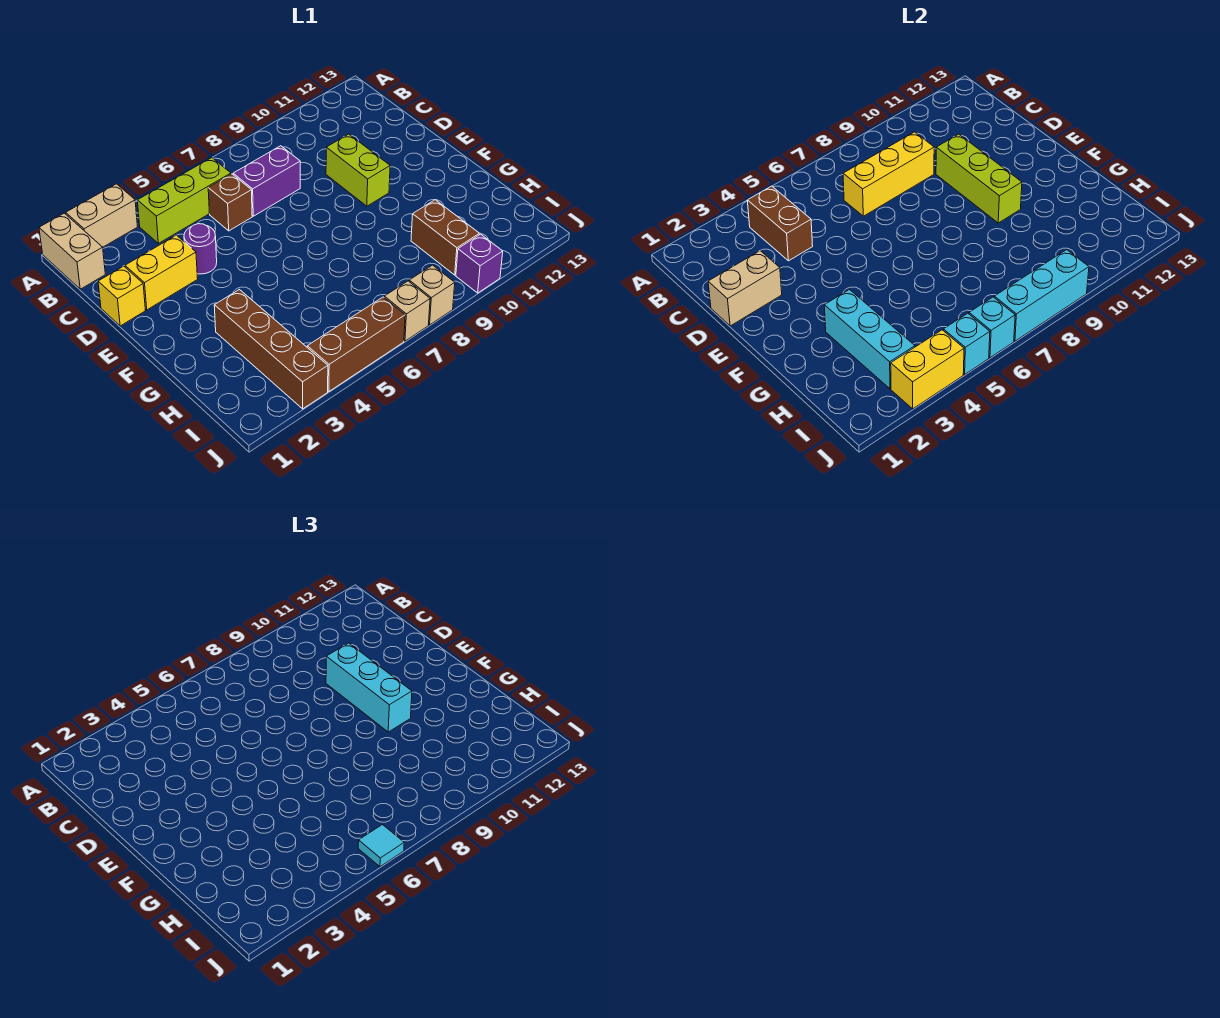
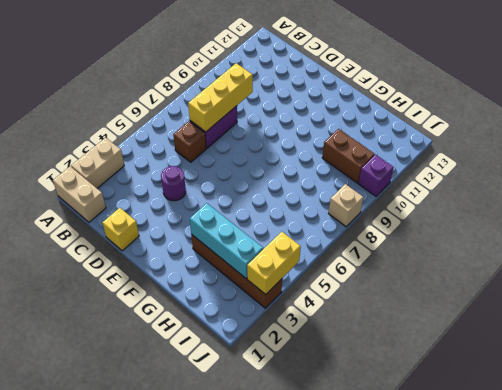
none -> lime brick B4:B6 level 1
none -> yellow brick D2:D3 level 1
none -> lime brick D10:E10 level 1

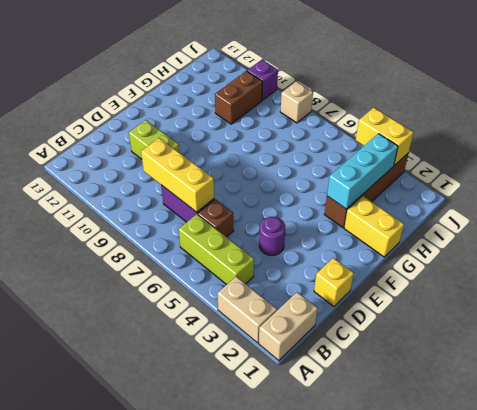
lime brick D10:D11 level 1 -> lime brick D10:E10 level 1
yellow brick G1:G2 level 1 -> yellow brick D2:D3 level 1
none -> brown brick J4:J6 level 1
none -> tan brick J7 level 1
none -> brown brick B4:C4 level 2

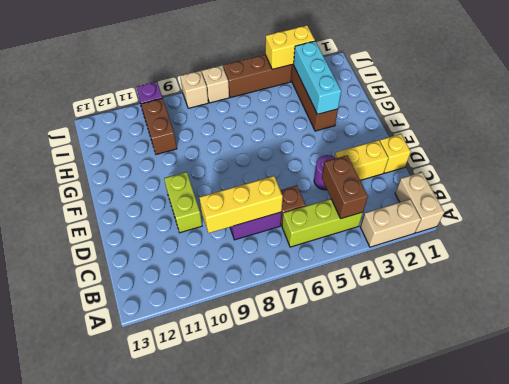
none -> tan brick D1:D2 level 2
none -> lime brick D10:F10 level 2
none -> cyan brick J5 level 2

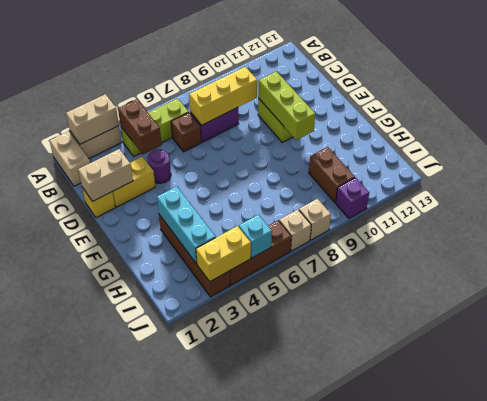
tan brick A2:A3 level 2 -> none
none -> cyan brick J6 level 2
none -> cyan brick J7:J9 level 2
none -> cyan brick D10:F10 level 3

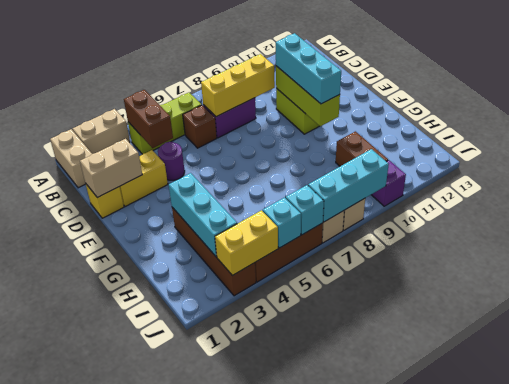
none -> cyan tile J6 level 3

